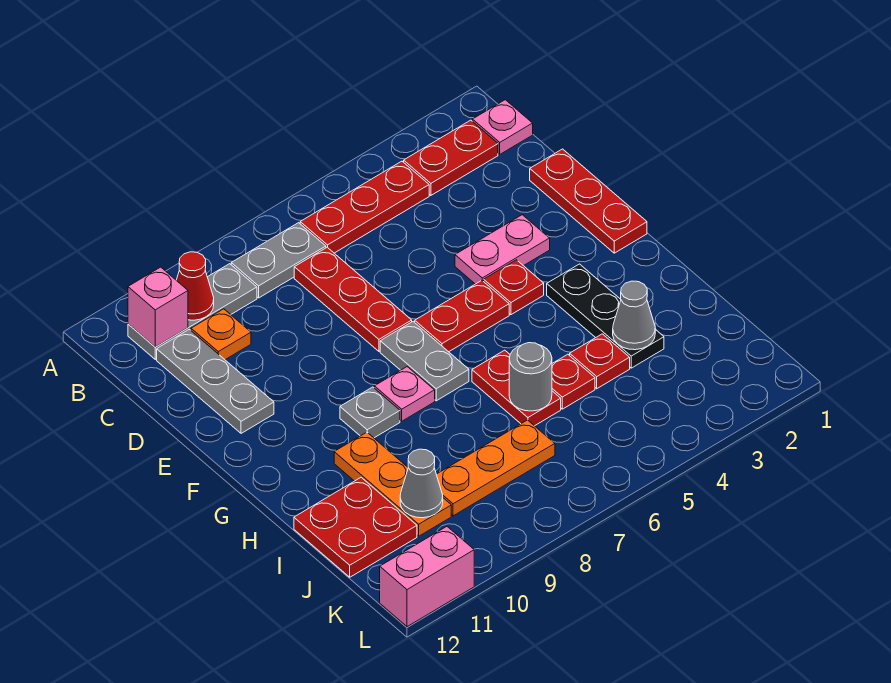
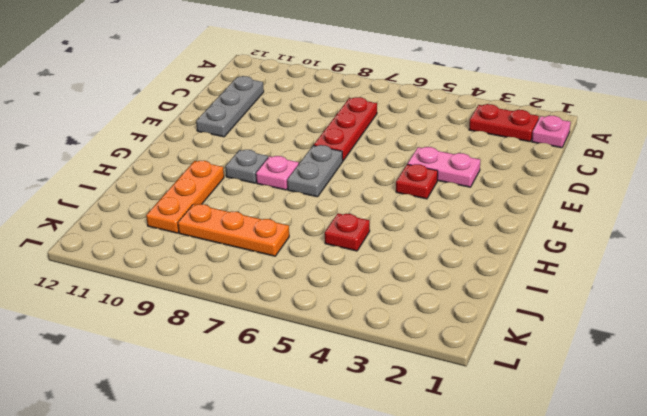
none -> red plate B4:B6 level 1
none -> grey plate B7:B8 level 1
none -> grey plate B9:B11 level 1

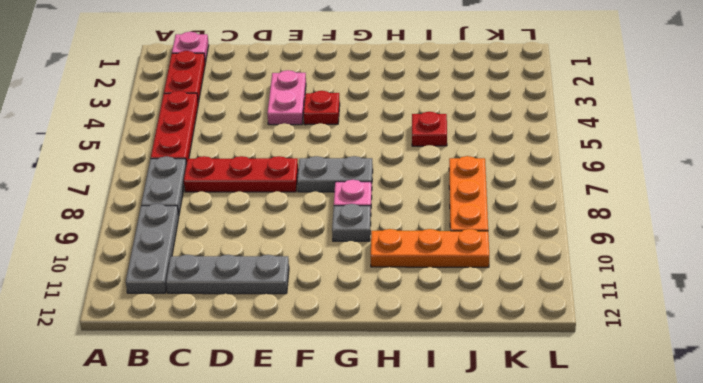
none -> orange plate C10 level 1
none -> red plate D1:F1 level 1
none -> red plate F5:F6 level 1

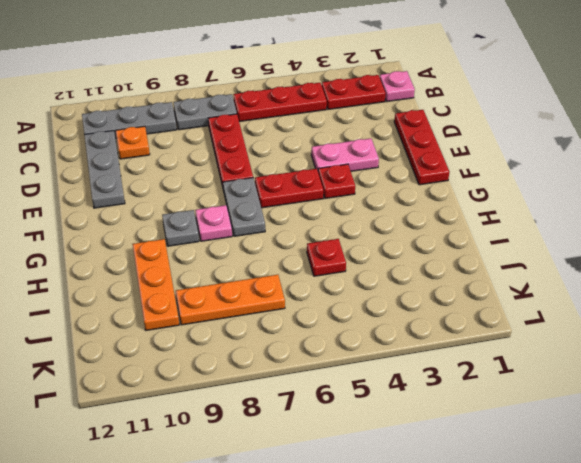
none -> black plate G3:I3 level 1
none -> red plate H6:I6 level 1
none -> red plate I4 level 1

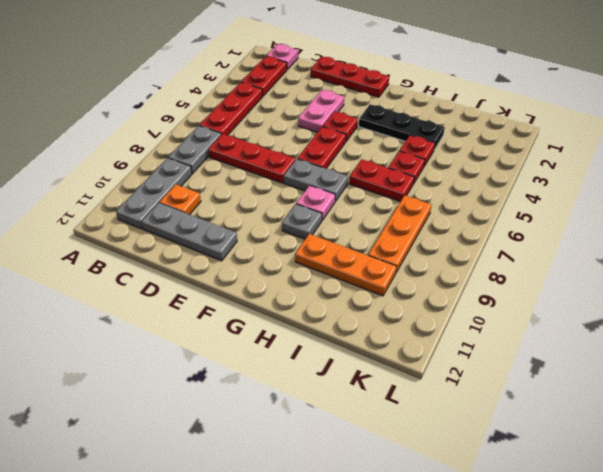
none -> red plate I11:J12 level 1
none -> pink brick L11:L12 level 1
none -> red cone B10 level 2

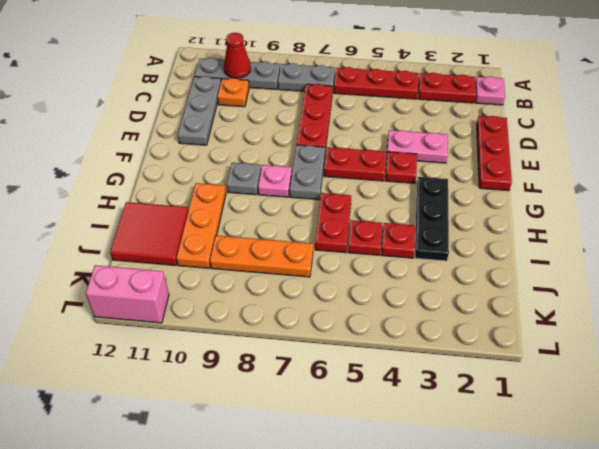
red tile I11:J12 level 1 -> red plate I11:J12 level 1
none -> pink brick B11 level 2
none -> grey cone I3 level 2
none -> grey round brick I6 level 2

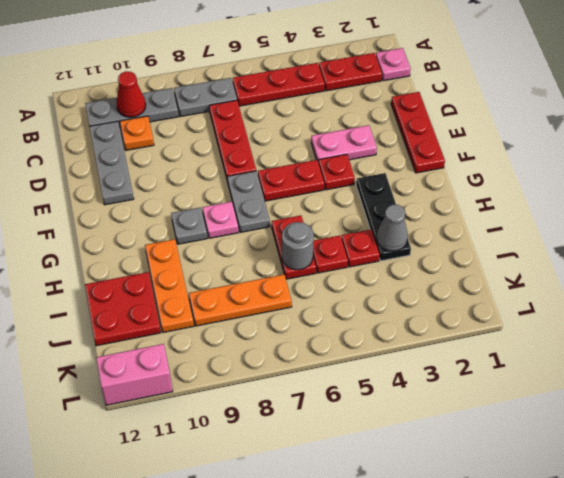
none -> pink brick B11 level 2
none -> grey cone J10 level 2

